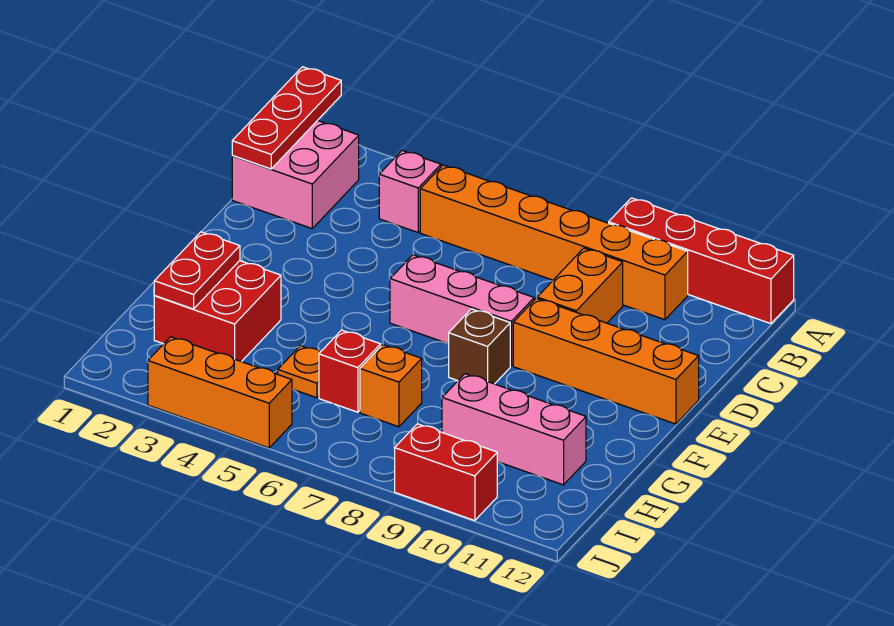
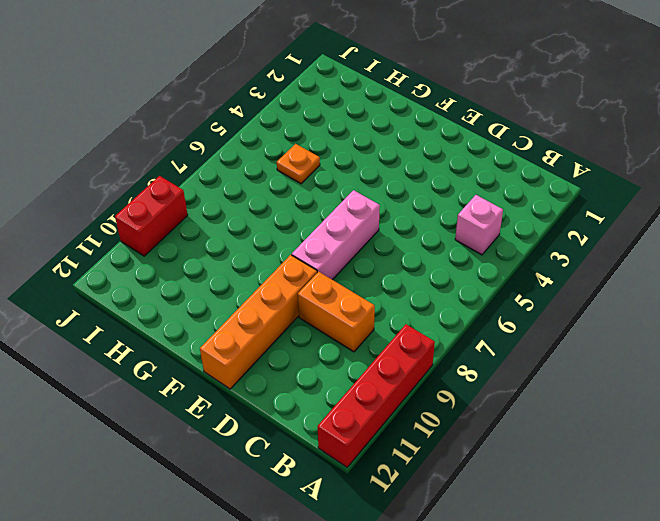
none -> pink brick B1:C2 level 1
none -> orange brick B5:B10 level 1
none -> brown brick F8 level 1

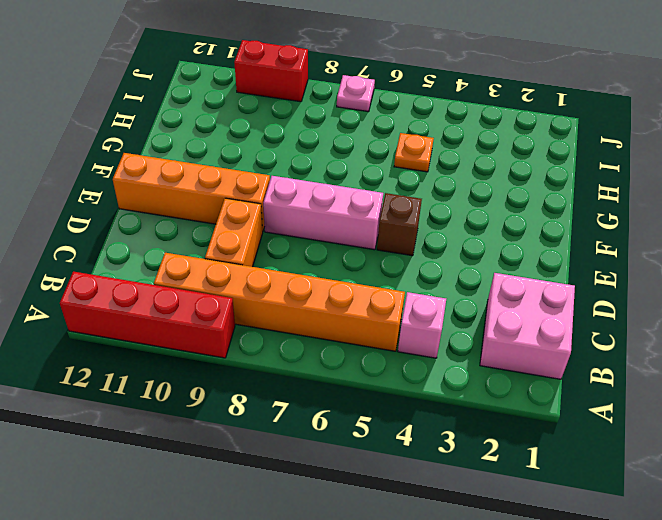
brown brick E5 level 1 -> brown brick F8 level 1
pink plate J7 level 1 -> none
none -> red brick G2:H3 level 1
none -> red brick H6 level 1
none -> orange brick H7 level 1

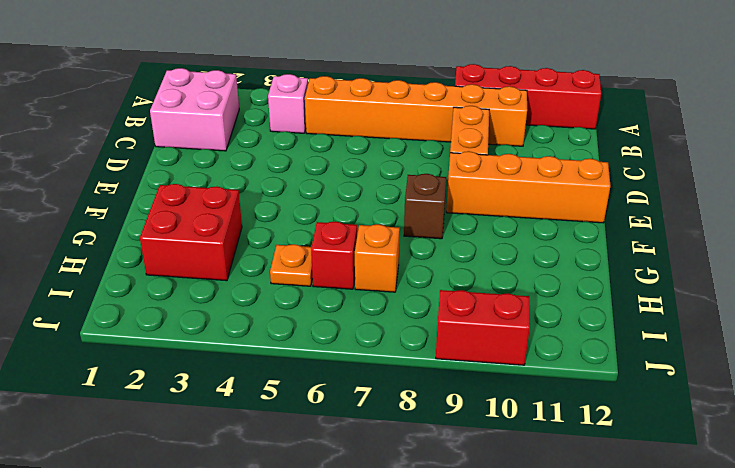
none -> pink brick E6:E8 level 1
none -> pink brick H9:H11 level 1
none -> orange brick J3:J5 level 1

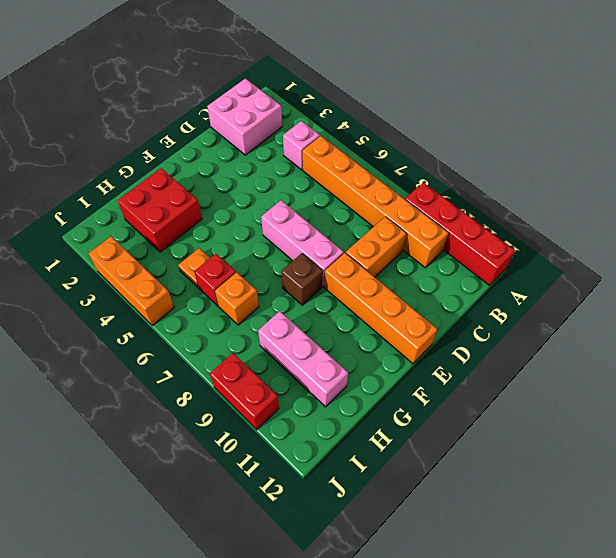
none -> red plate A1:C1 level 2
none -> red plate G2:H2 level 2

